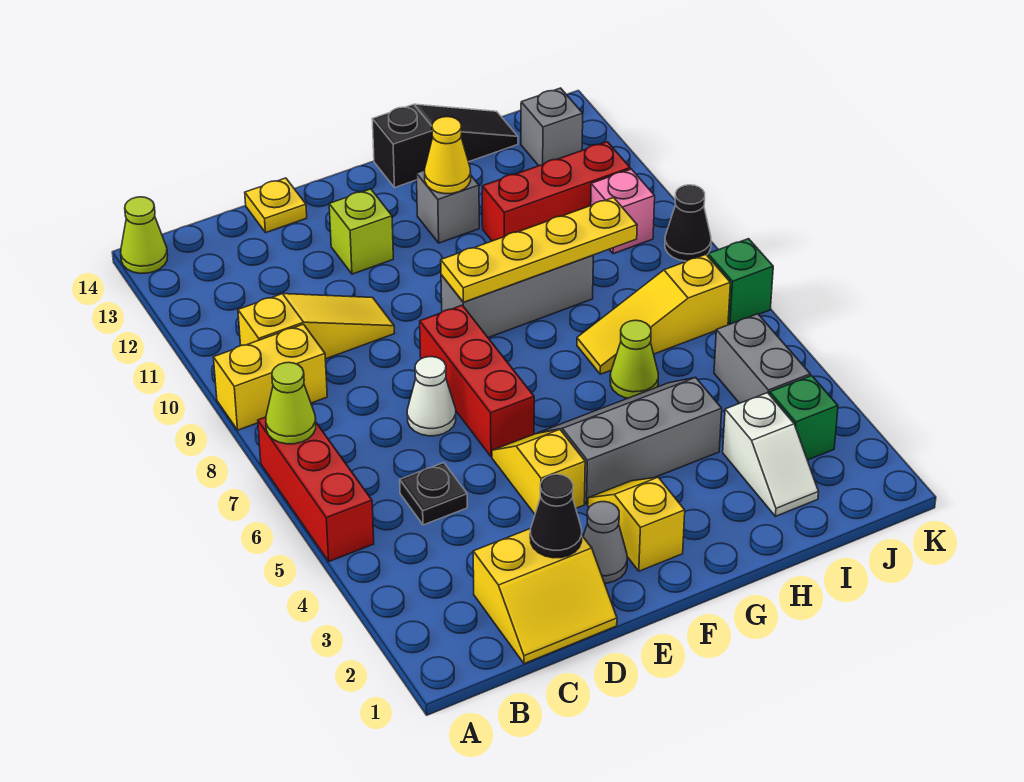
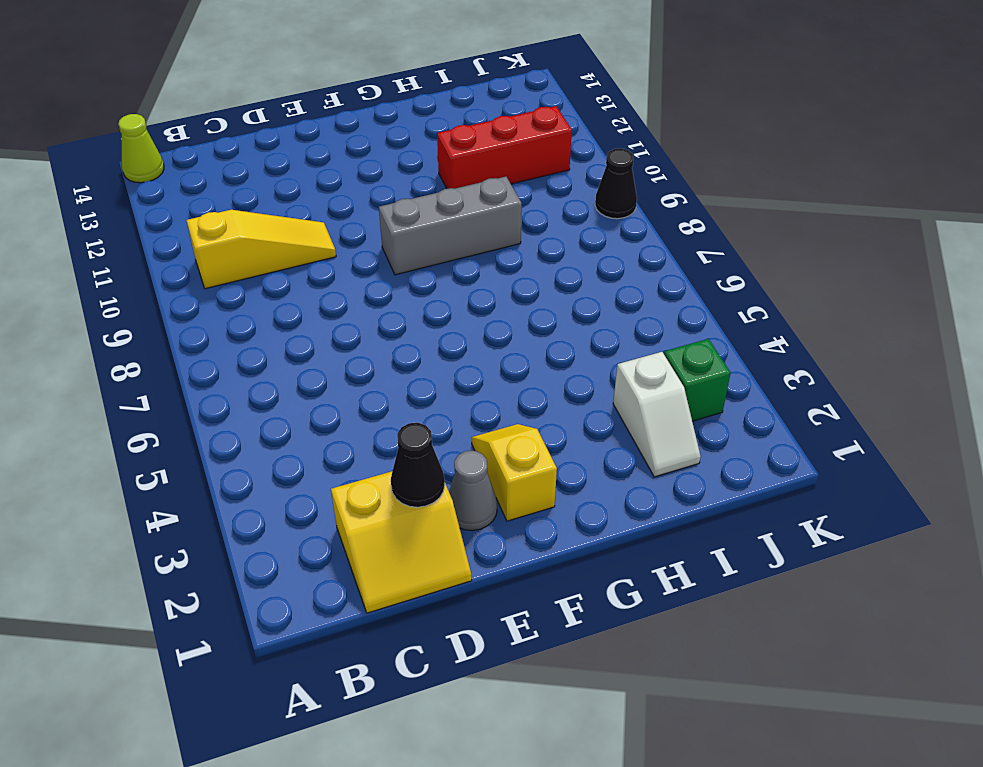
none -> red brick A5:A7 level 1
none -> yellow brick A9:B9 level 1
none -> black plate C5 level 1
none -> white cone D7 level 1

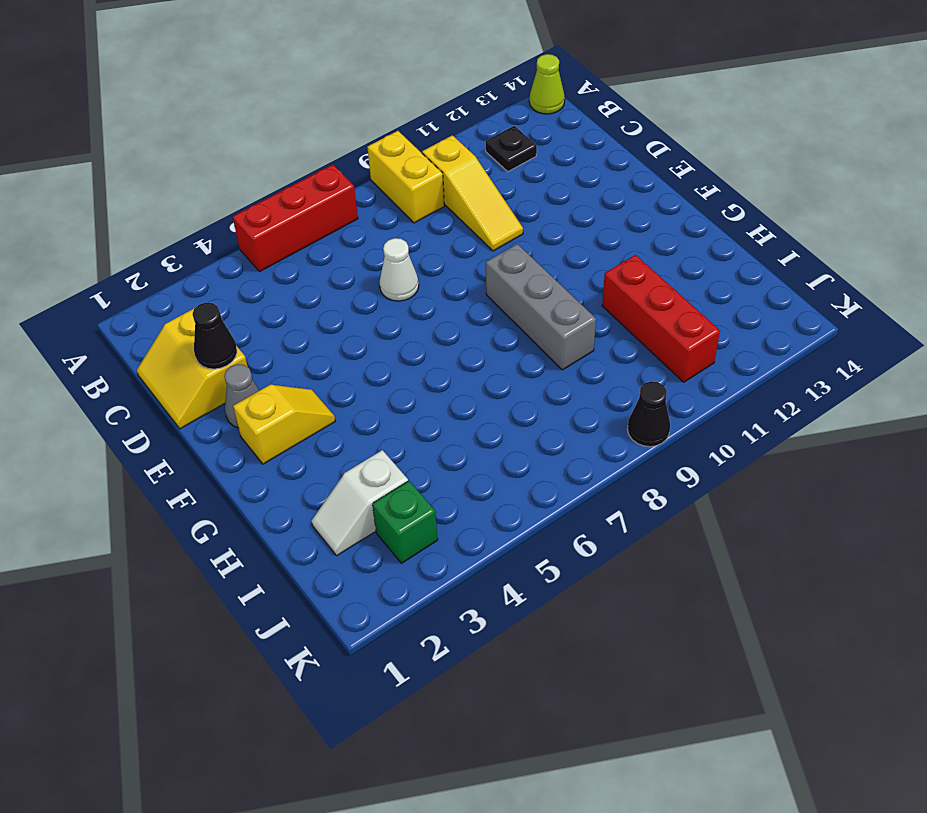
black plate B12 level 1 -> black plate C5 level 1
none -> yellow plate D14 level 1
none -> yellow slope E4:E5 level 1 top 4
none -> red brick E6:E8 level 1
none -> lime brick E12 level 1

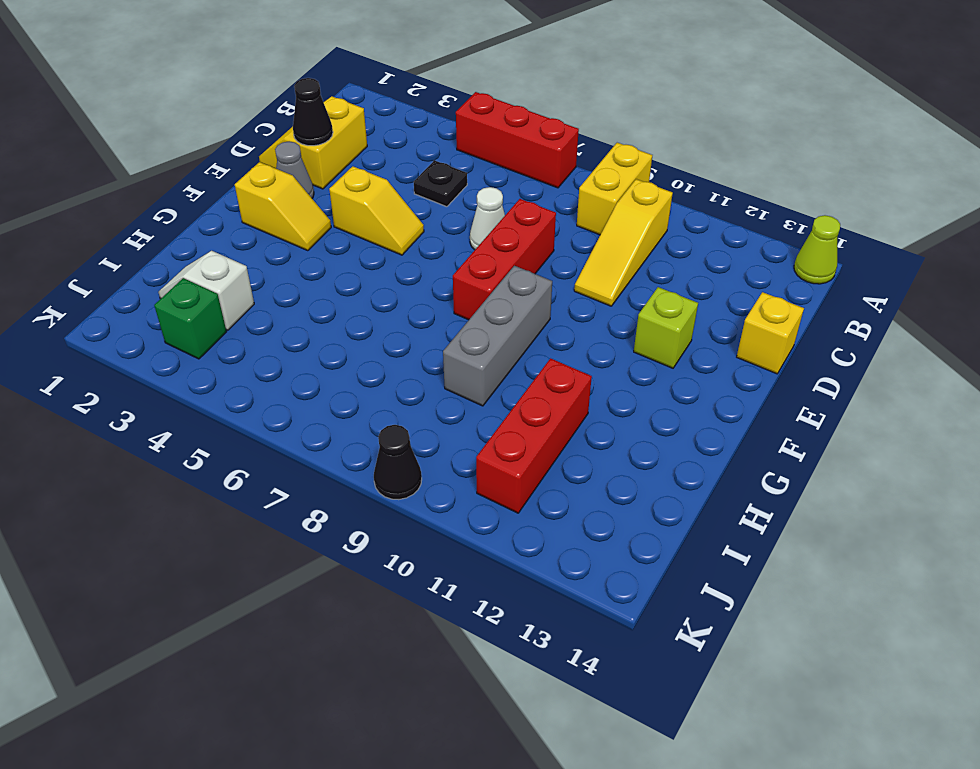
red brick D8:F8 level 1 -> red brick E6:E8 level 1
yellow brick D14 level 1 -> yellow plate D14 level 1
none -> grey slope F4:H5 level 1 top 4
none -> grey brick G12 level 1
none -> black slope G14:I14 level 1 top G
none -> lime cone H6 level 1

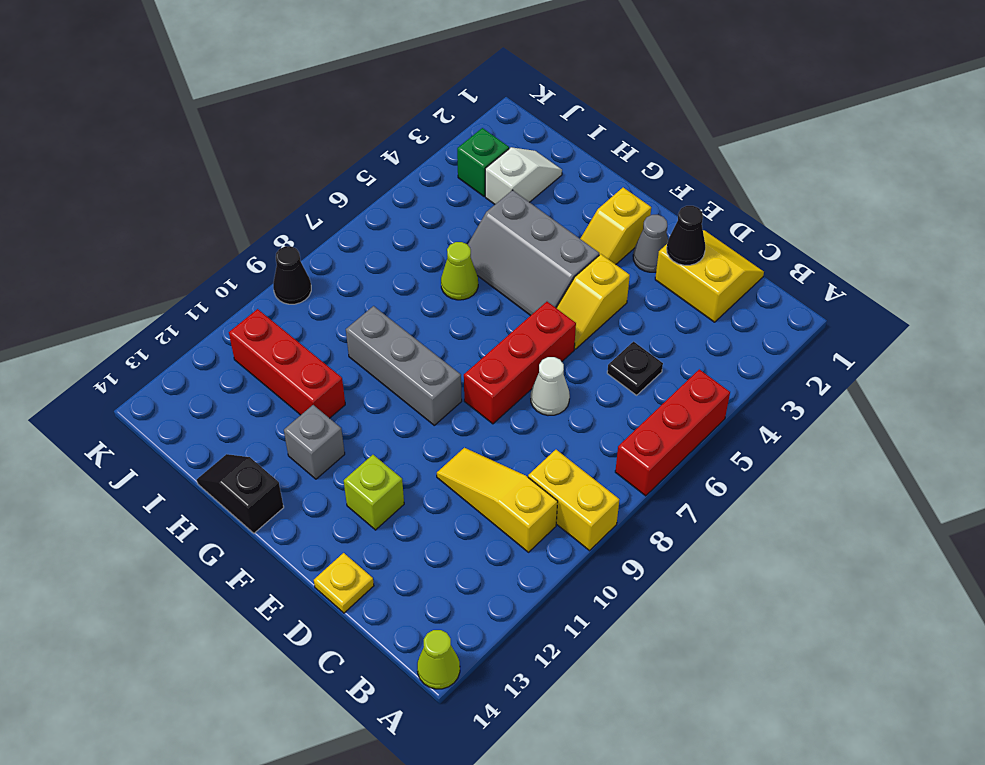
black slope G14:H14 level 1 top G -> black slope G14:I14 level 1 top G
none -> yellow slope H7:J7 level 1 top J
none -> grey brick J4:J5 level 1
none -> pink brick J10 level 1
none -> grey brick J13 level 1

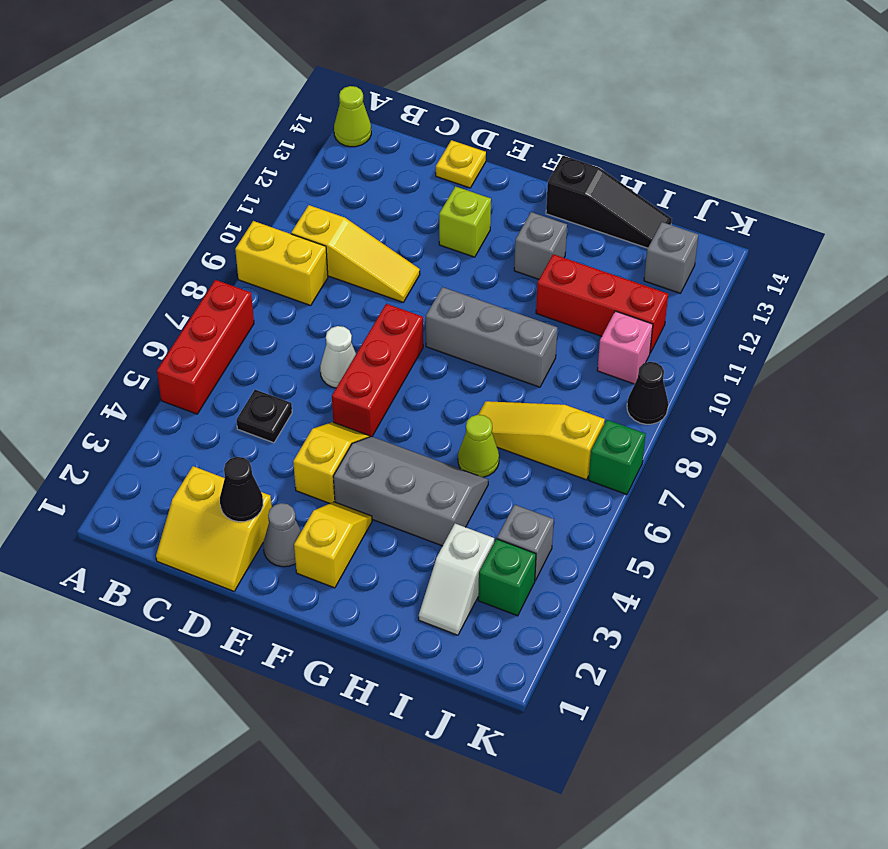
grey brick J4 level 1 -> grey brick J4:J5 level 1
none -> lime cone A7 level 2
none -> yellow plate F9:I9 level 2
none -> yellow cone G12 level 2

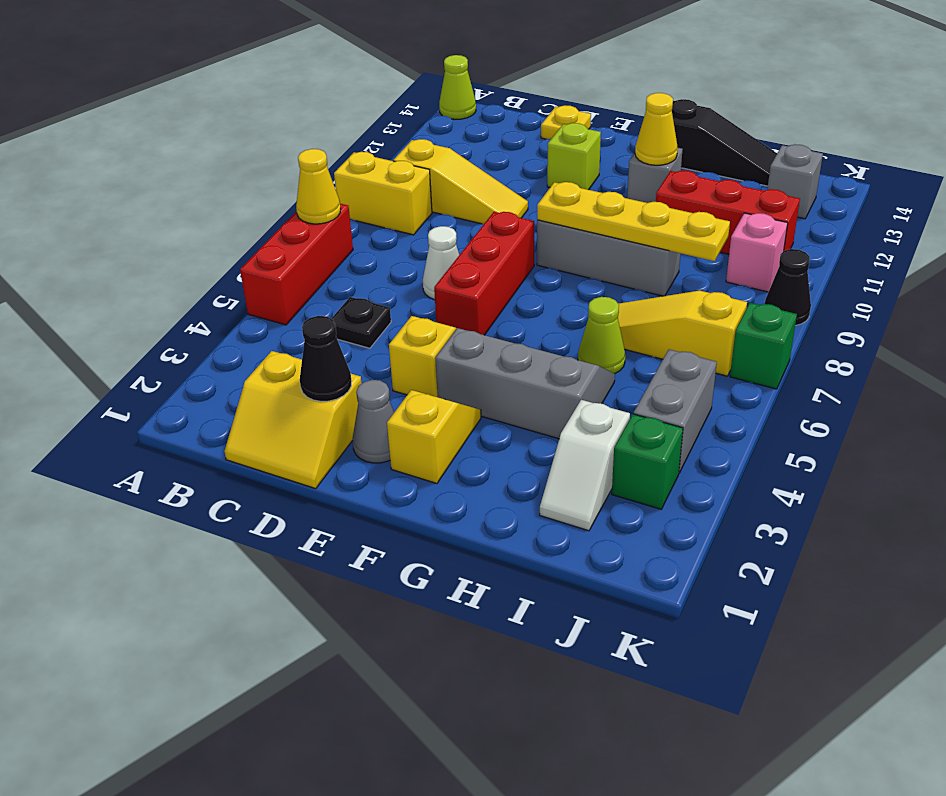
yellow cone A7 level 2 -> lime cone A7 level 2

